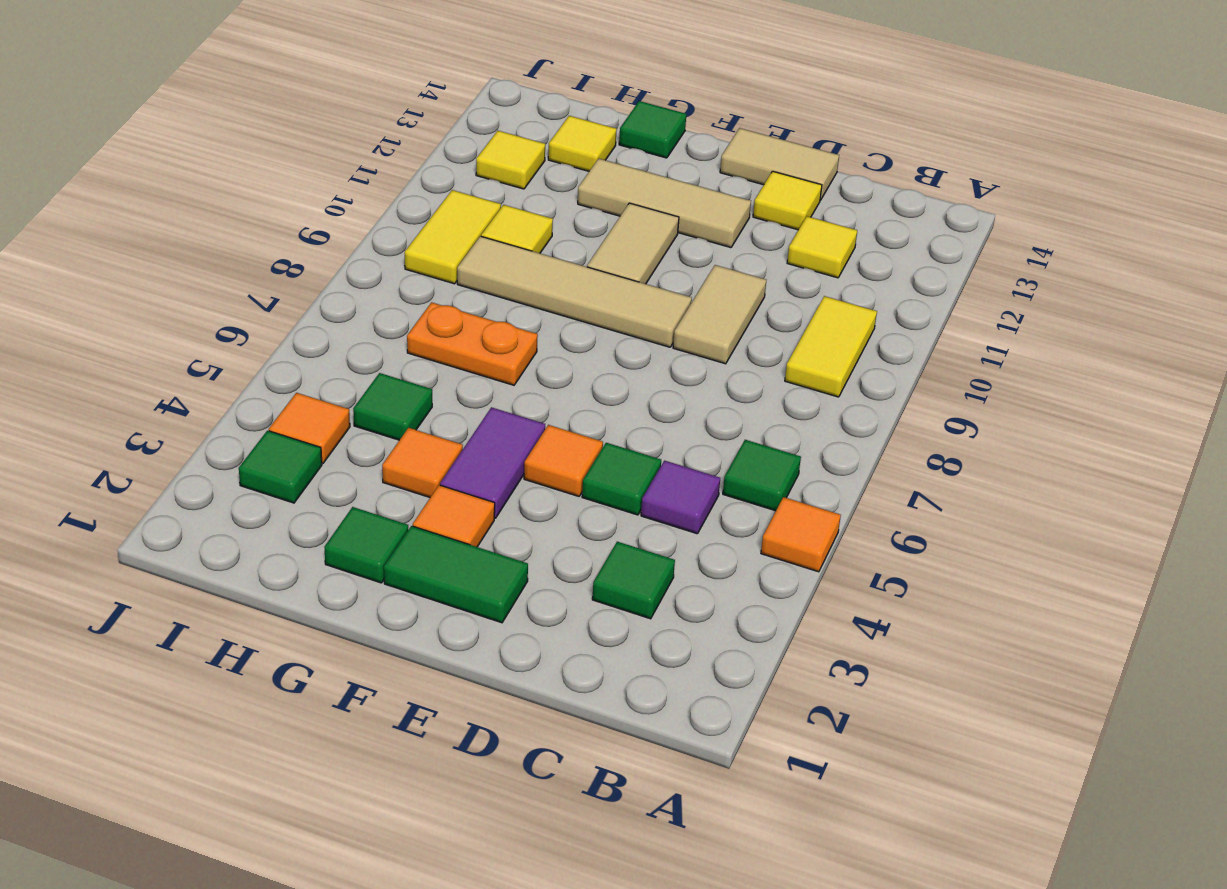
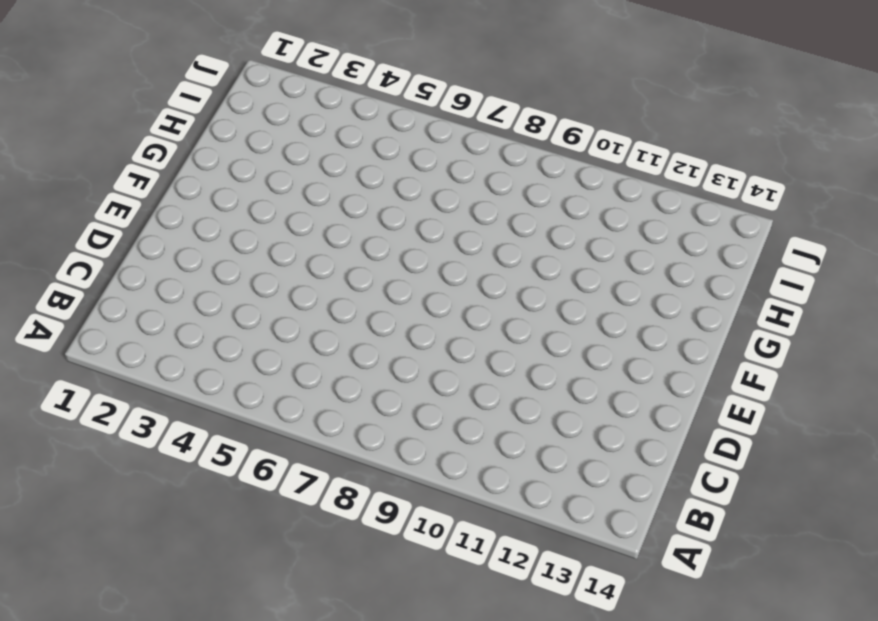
none -> orange tile A5 level 1
none -> green tile B6 level 1
none -> yellow tile B9:B10 level 1

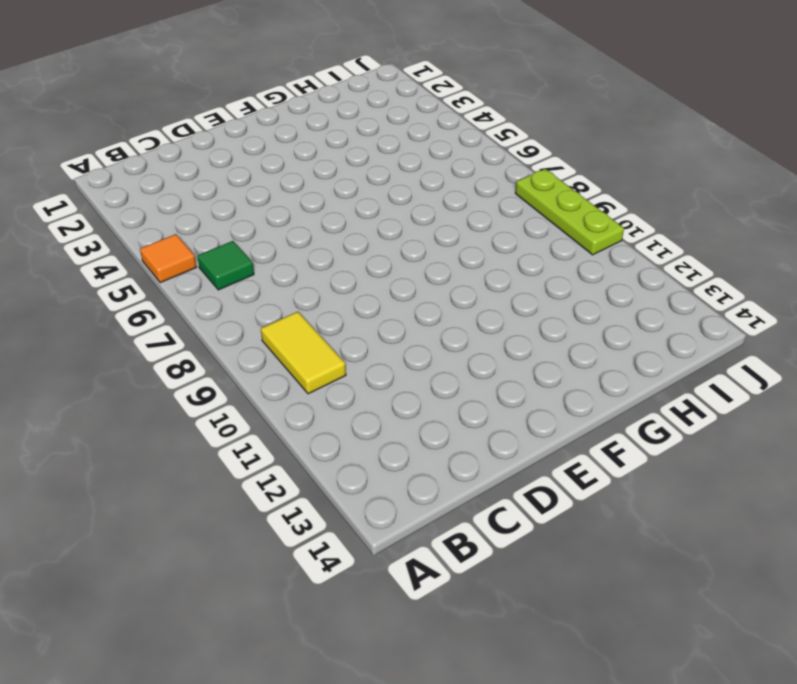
lime plate J8:J10 level 1 -> none
none -> green tile C3 level 1
none -> purple tile C5 level 1
none -> yellow tile C12 level 1

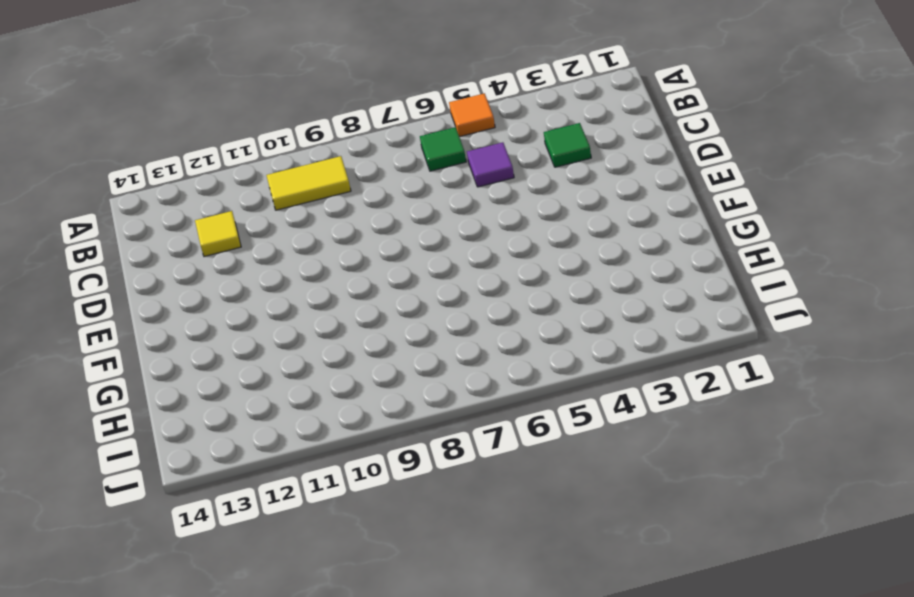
none -> green tile D5 level 1
none -> tan tile D9:D10 level 1
none -> yellow tile D13 level 1

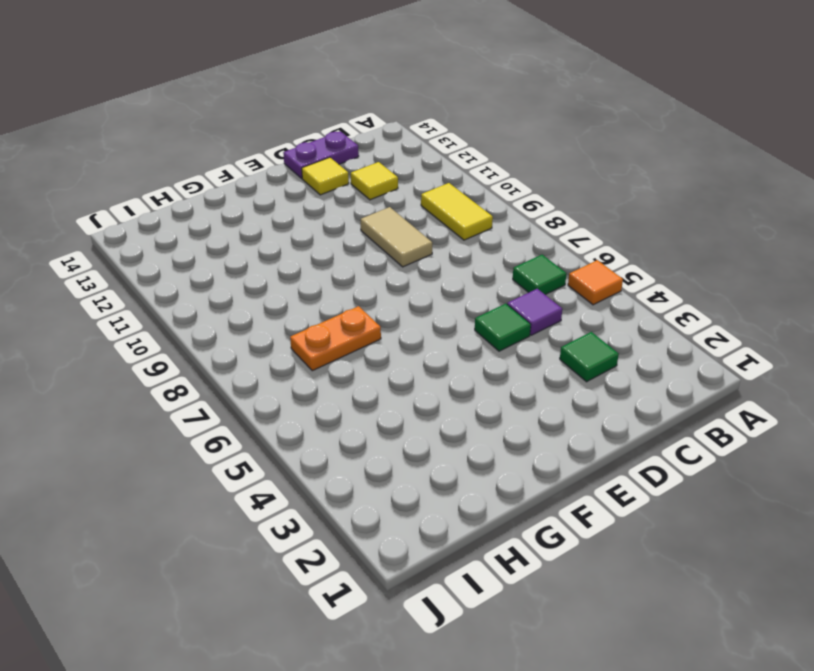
purple plate C14:D14 level 1 -> tan tile D14:E14 level 1
none -> green tile E2:F2 level 1
none -> orange tile E5 level 1
none -> tan tile E9:H9 level 1

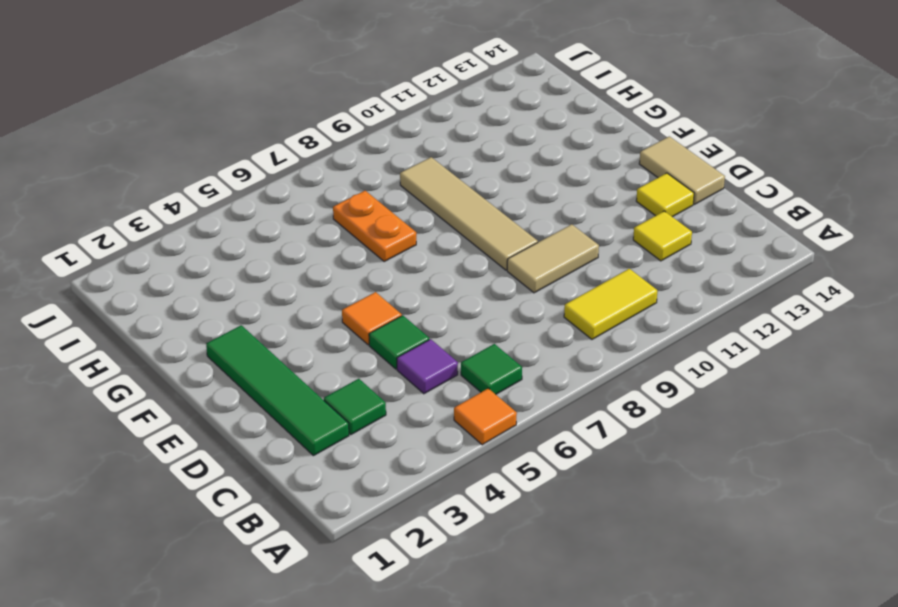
green tile C2:F2 level 1 -> green tile E2:F2 level 1
none -> tan tile E12:G12 level 1
none -> orange tile F3 level 1
none -> purple tile F4:F5 level 1

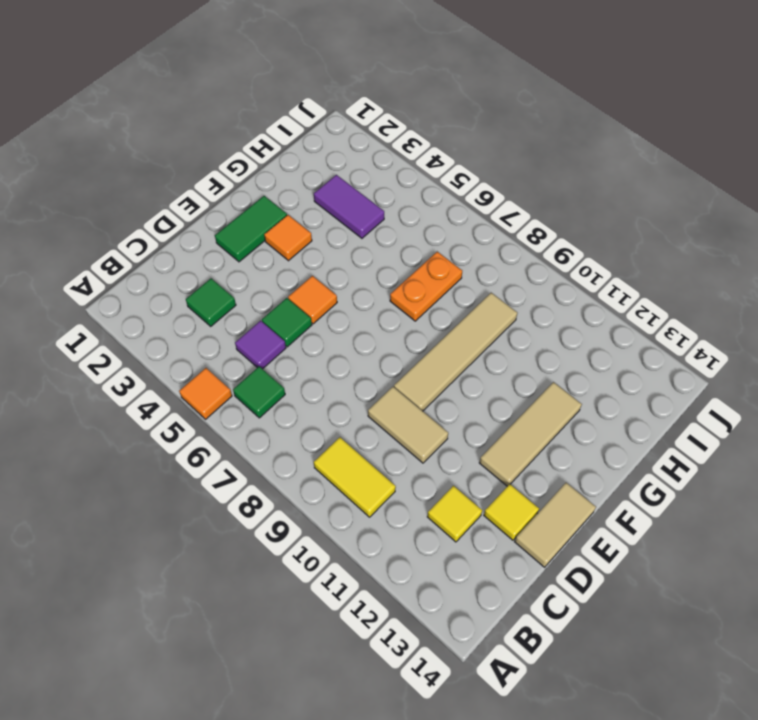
purple tile H3:H4 level 1 -> purple tile F4:F5 level 1
none -> tan tile F10:F11 level 1
none -> green tile G2 level 1
none -> orange tile G4 level 1

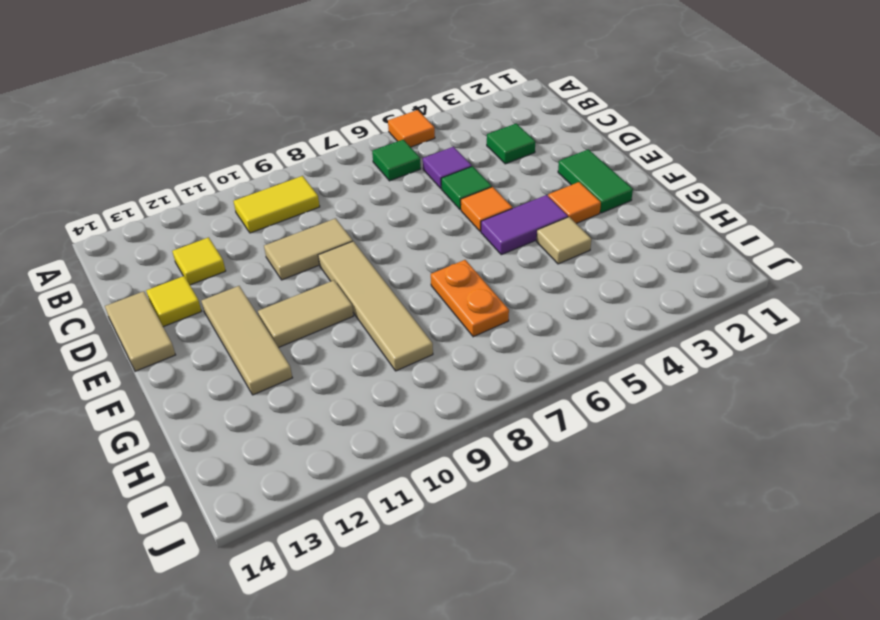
tan tile G4 level 1 -> orange tile G4 level 1
none -> green tile G2 level 1
none -> green tile G14 level 1
none -> green tile H5 level 1

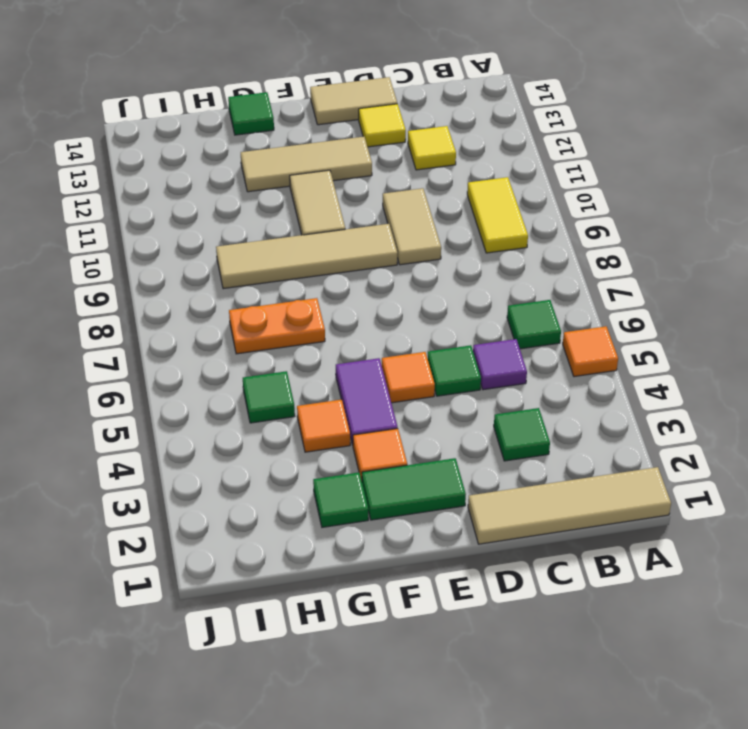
tan tile A1:D1 level 1 -> none
none -> yellow tile H10 level 1
none -> yellow tile H13 level 1
none -> green tile I3 level 1

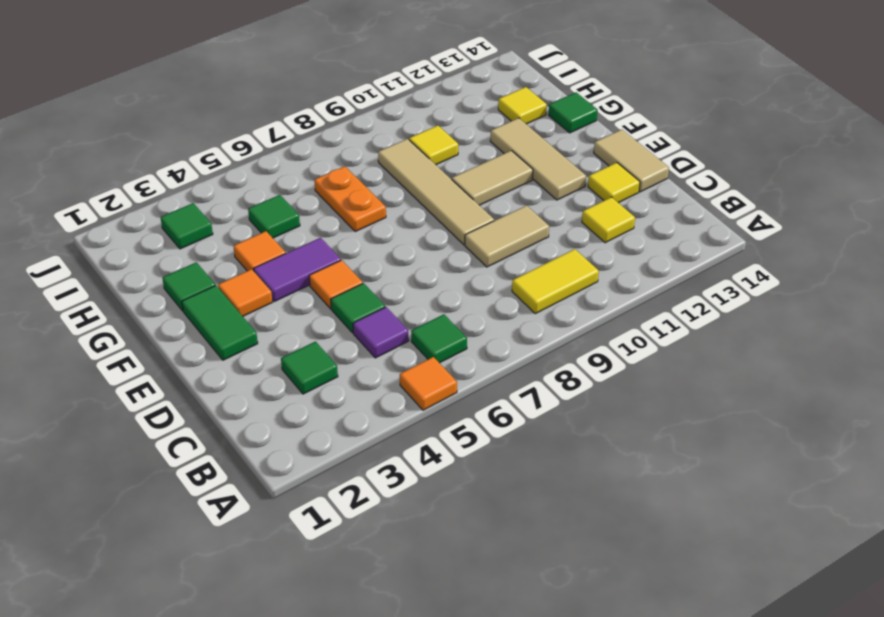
none -> orange tile I4 level 1
none -> yellow tile I9:I10 level 1
none -> yellow tile I12 level 1

